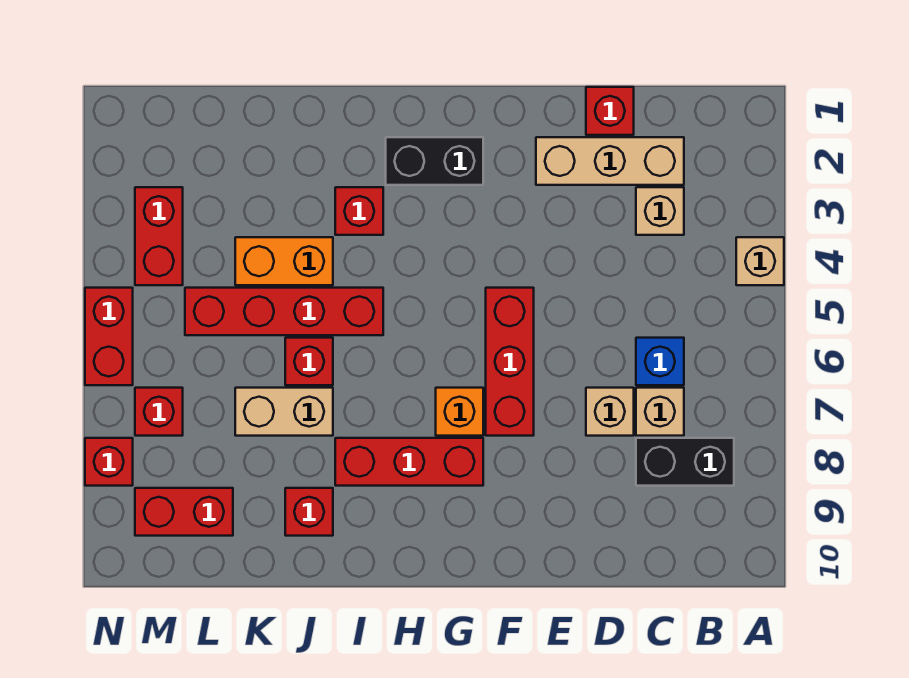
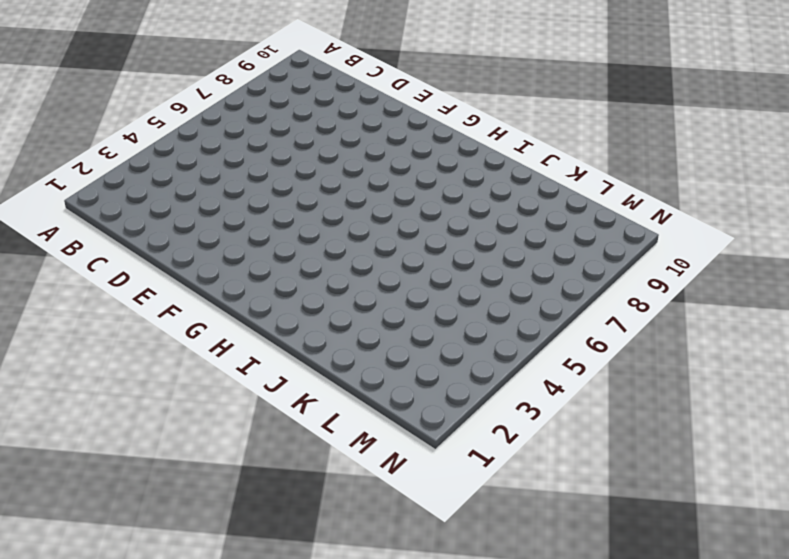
none -> tan brick A4 level 1
none -> black brick B8:C8 level 1
none -> tan brick C2:E2 level 1

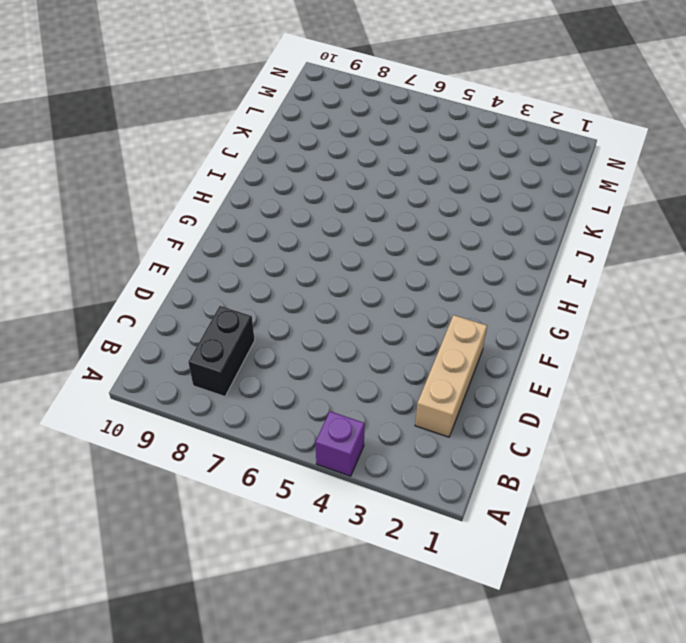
purple brick A4 level 1 -> tan brick A4 level 1
none -> tan brick C3 level 1
none -> blue brick C6 level 1
none -> tan brick C7 level 1

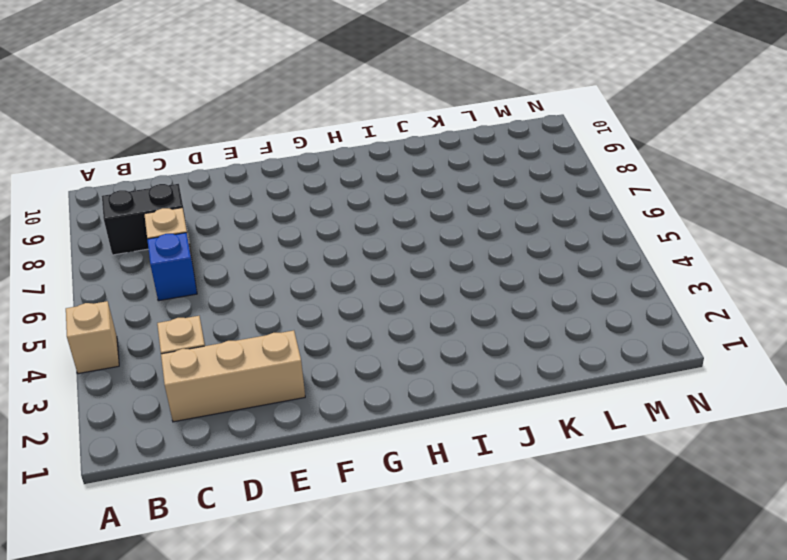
none -> red brick D1 level 1
none -> tan brick D7 level 1
none -> red brick F5:F7 level 1

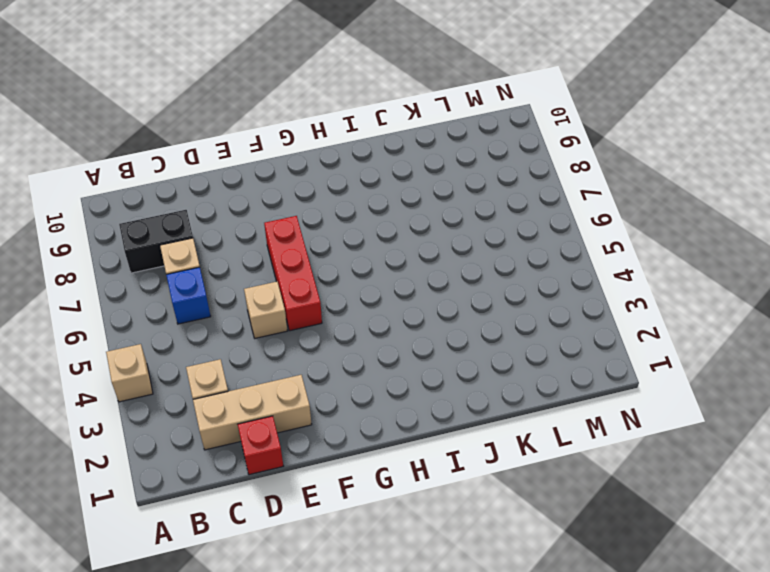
tan brick E5 level 1 -> tan brick D7 level 1
none -> black brick G2:H2 level 1
none -> orange brick G7 level 1
none -> red brick G8:I8 level 1

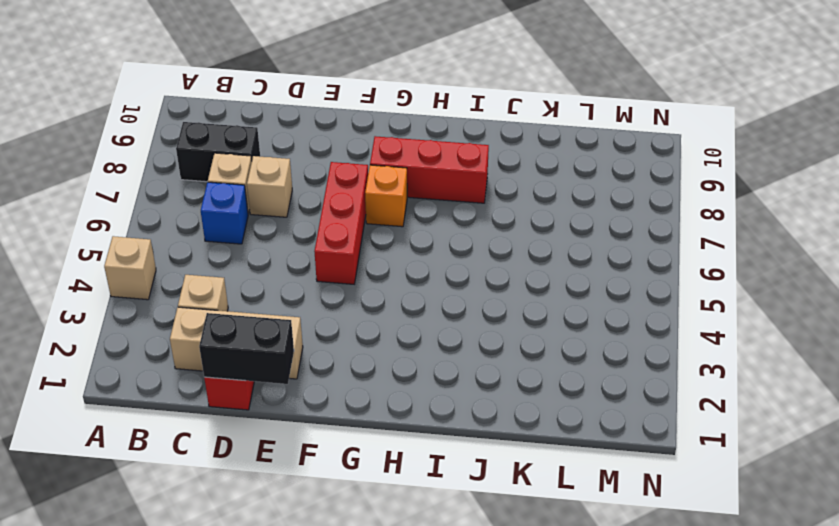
black brick D1:E1 level 2 -> black brick G2:H2 level 1
none -> red brick I3 level 1
none -> red brick I5:L5 level 1
none -> orange brick J4:K4 level 1

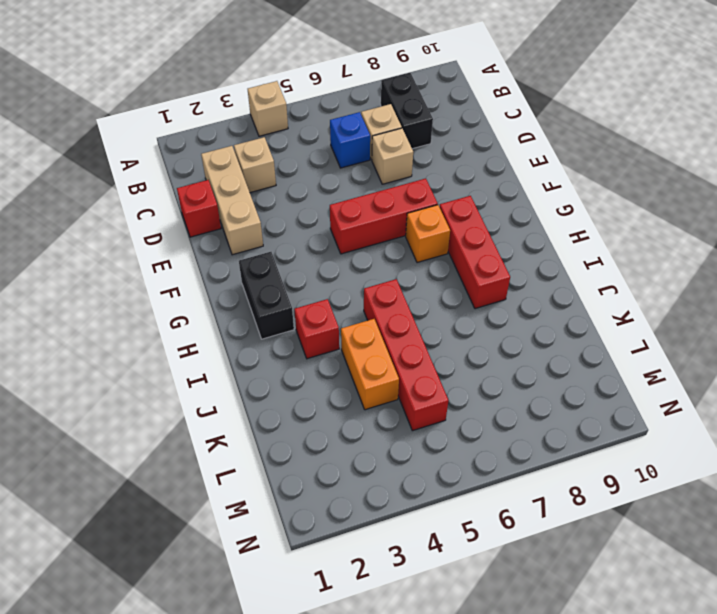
none -> red brick J6 level 1
none -> tan brick J7:K7 level 1
none -> red brick J9 level 1

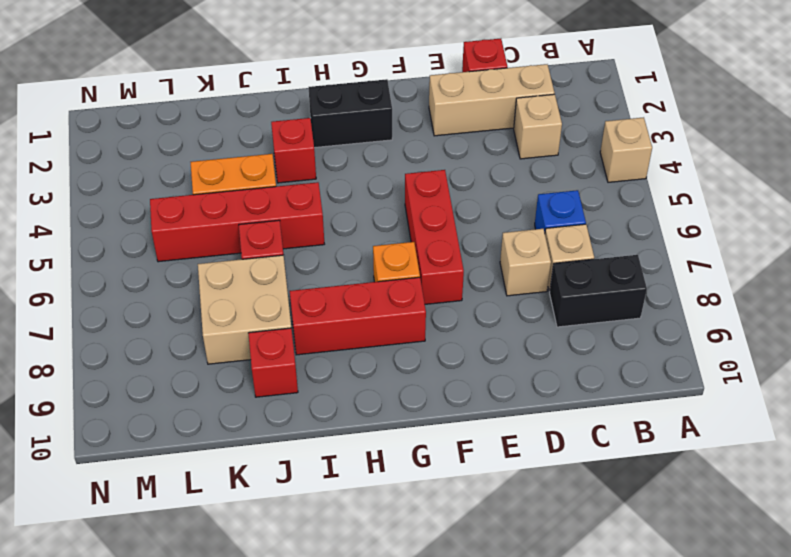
tan brick J7:K8 level 1 -> tan brick J7:K7 level 1
none -> red brick L9:M9 level 1
none -> red brick M3:M4 level 1
none -> red brick M7 level 1

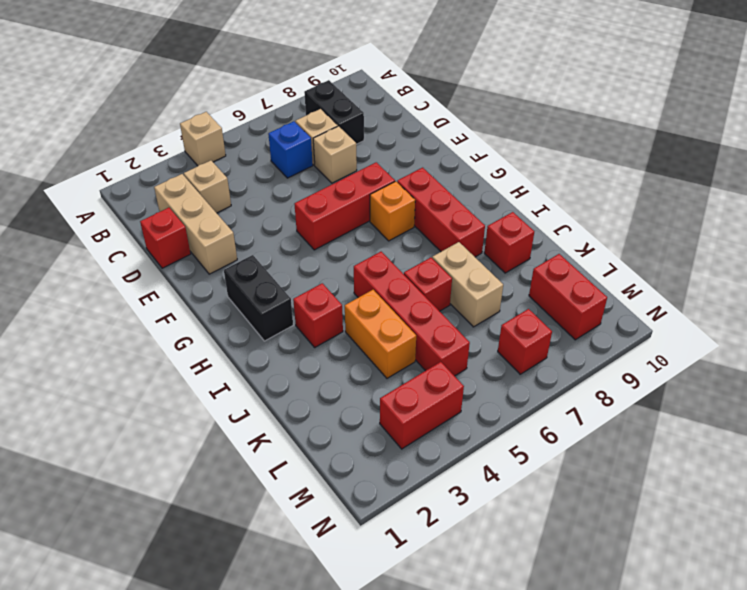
none -> red brick N5:N6 level 1
none -> red brick N8 level 1

